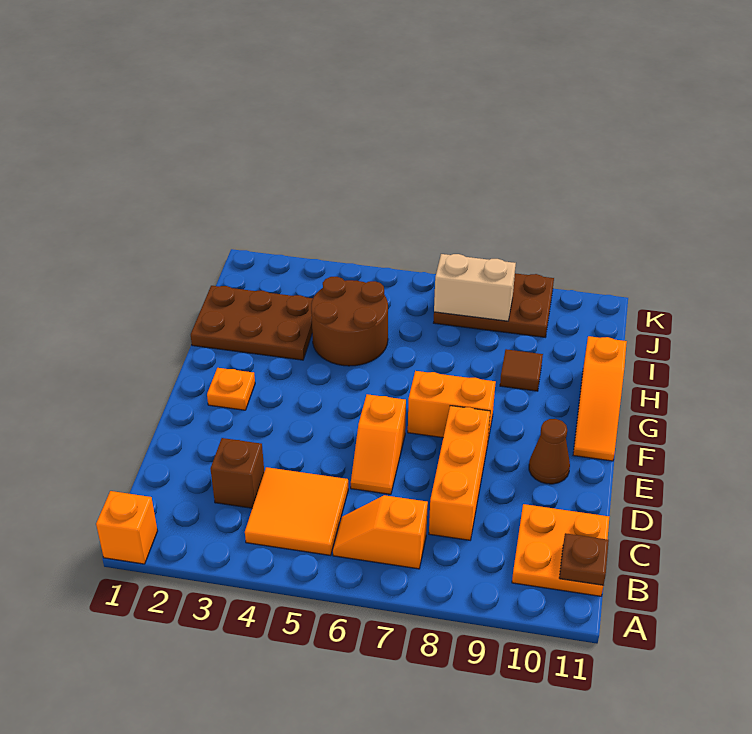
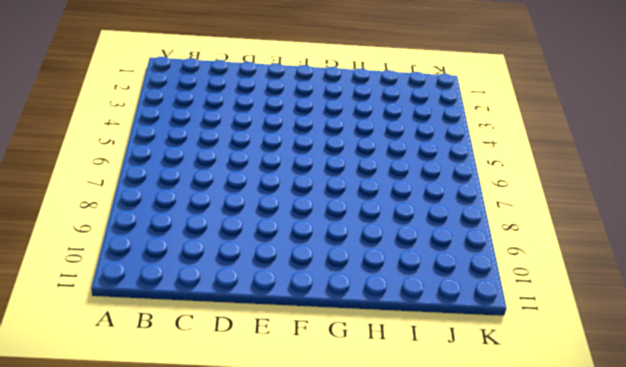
none -> orange brick A1 level 1
none -> orange tile B4:C5 level 1
none -> orange slope B6:B7 level 1 top 7

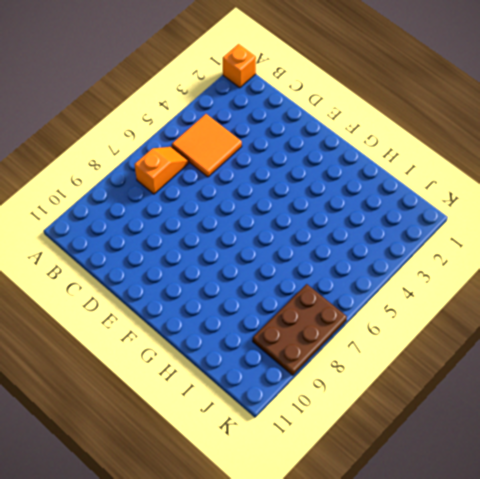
none -> orange plate B10:C11 level 1
none -> brown brick C3 level 1
none -> orange brick C8:E8 level 1

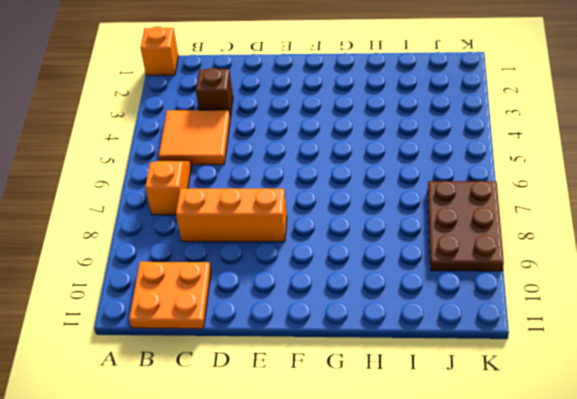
none -> orange slope D6:E6 level 1 top E
none -> brown cone E10 level 1
none -> orange plate F2 level 1

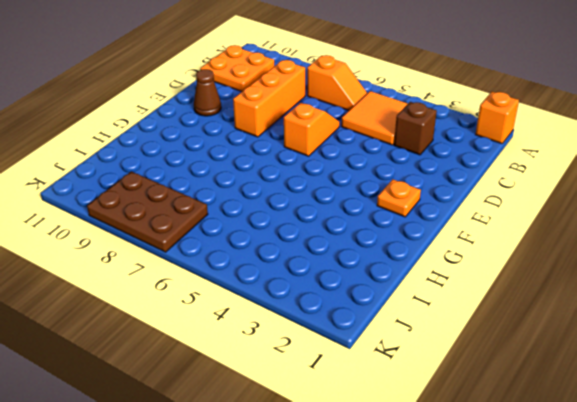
none -> orange brick F7:F8 level 1
none -> orange slope F11:H11 level 1 top H
none -> brown plate H1:I3 level 1

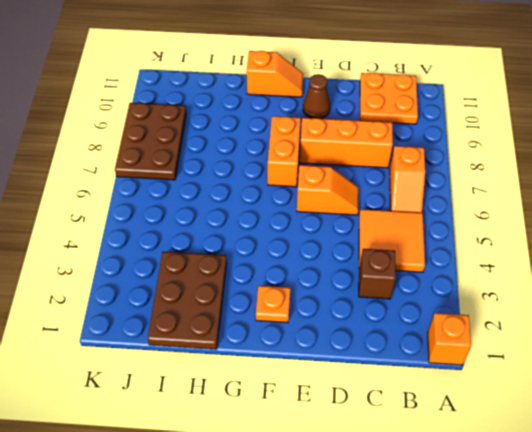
orange slope F11:G11 level 1 top G -> orange slope F11:H11 level 1 top H
none -> brown round brick H4:I5 level 1
none -> brown tile H9 level 1
none -> brown plate B11 level 2

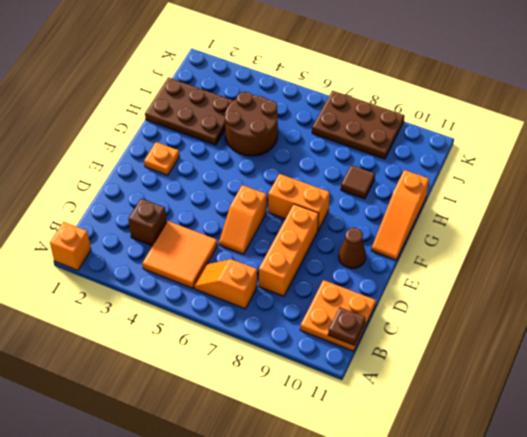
none -> tan brick J7:J8 level 2

